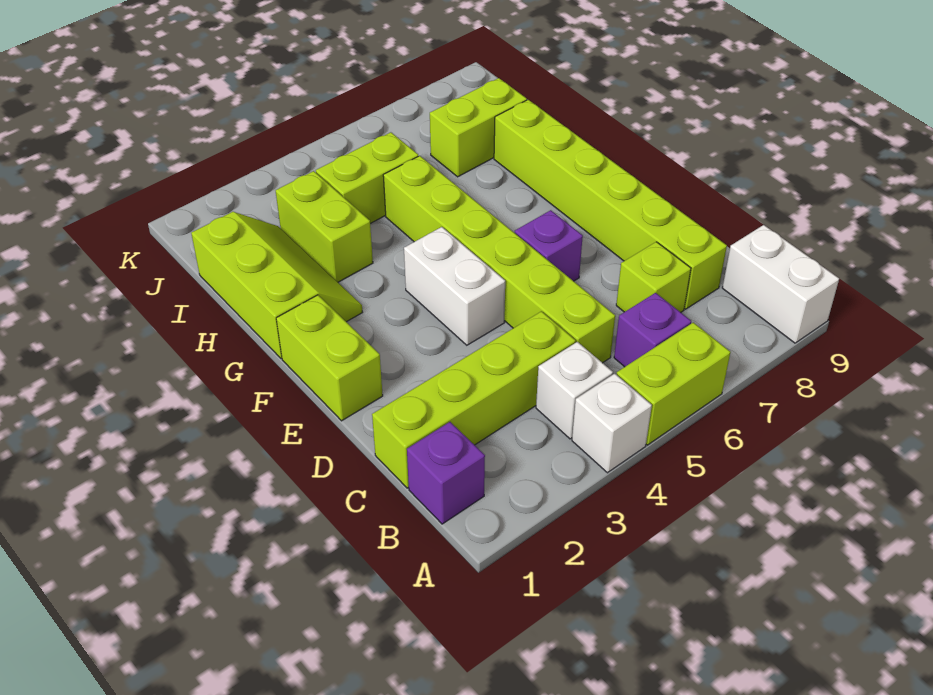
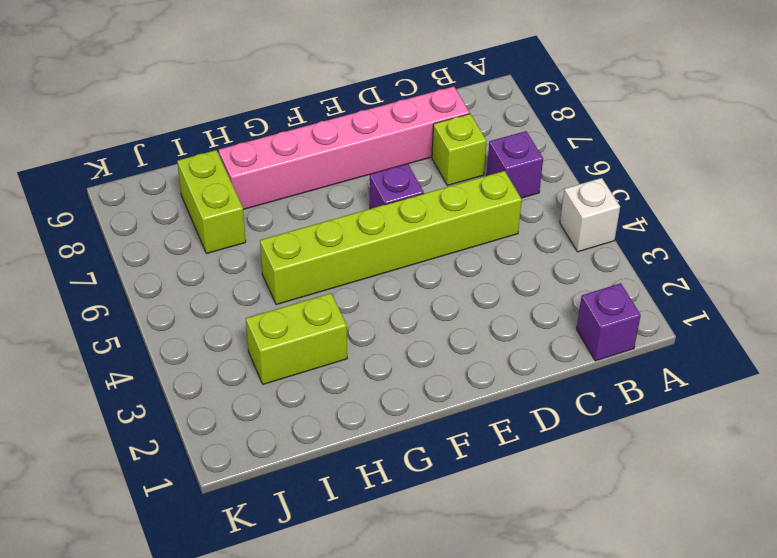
pink brick C8:H8 level 1 -> lime brick C8:H8 level 1
none -> lime brick A5:A6 level 1
none -> white brick A9:B9 level 1
none -> white brick B4 level 1

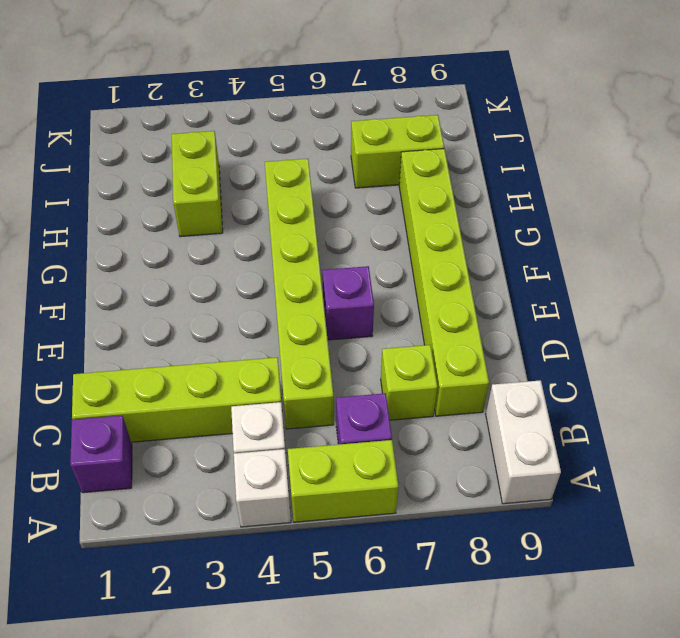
none -> lime brick E1:F1 level 1
none -> white brick E4:F4 level 1
none -> lime slope G1:I2 level 1 top 1

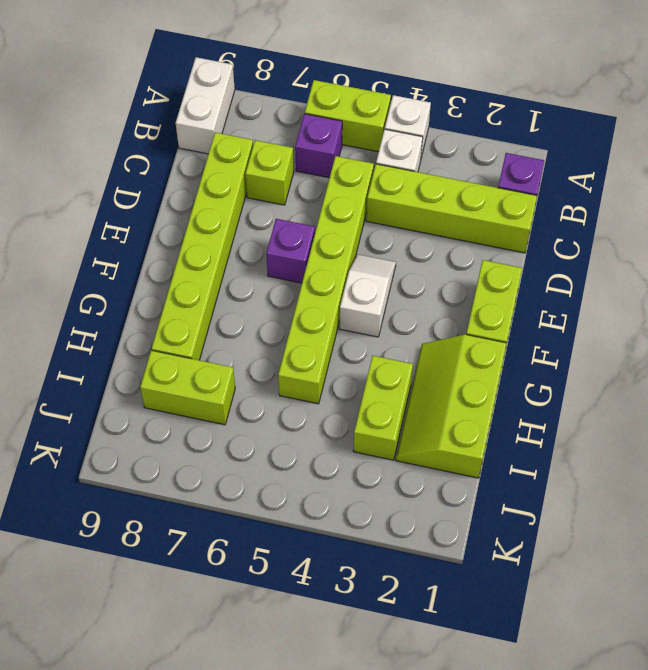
white slope E4:F4 level 1 top F -> white brick E4:F4 level 1
none -> lime brick I4:I5 level 1

